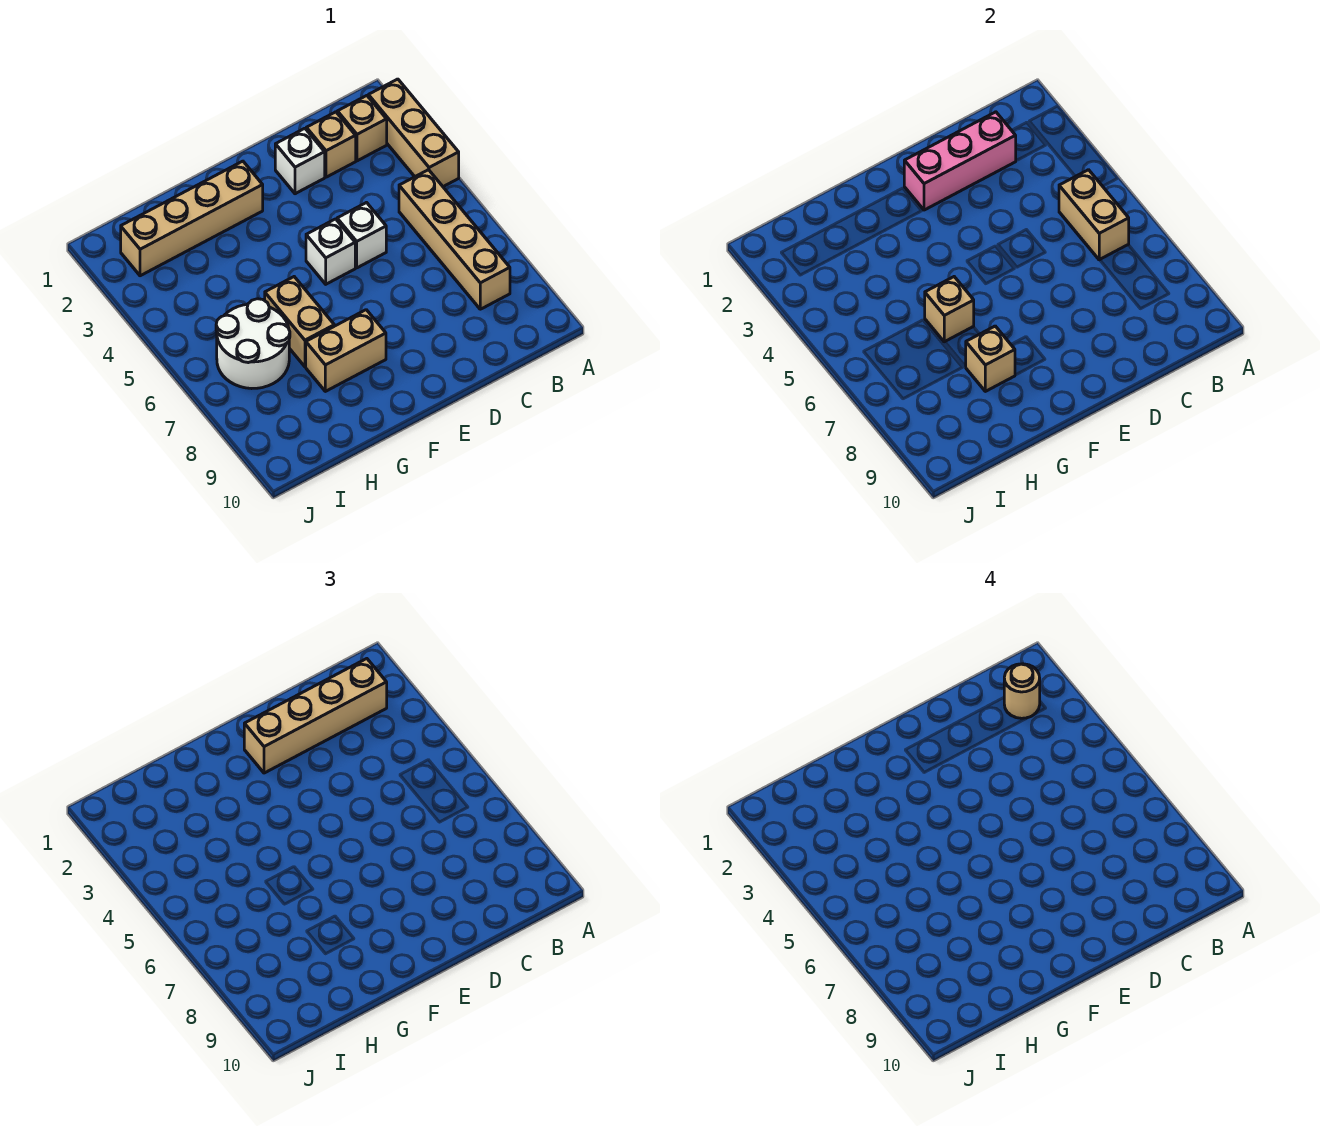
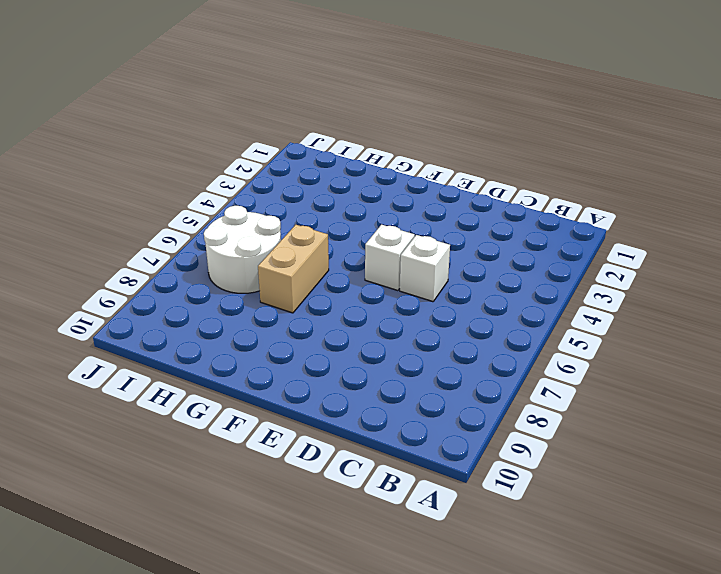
none -> tan brick A2:A4 level 1
none -> tan brick B2 level 1
none -> tan brick B5:B8 level 1

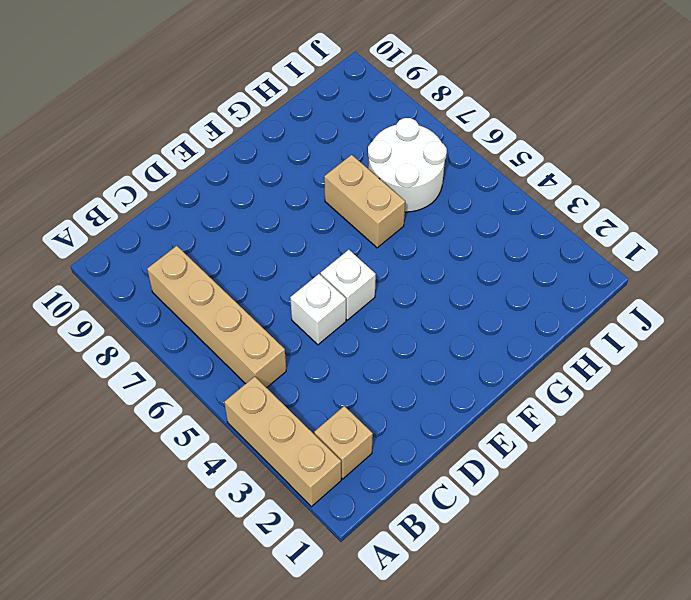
none -> tan brick C2 level 1
none -> white brick D2 level 1
none -> tan brick F2:I2 level 1

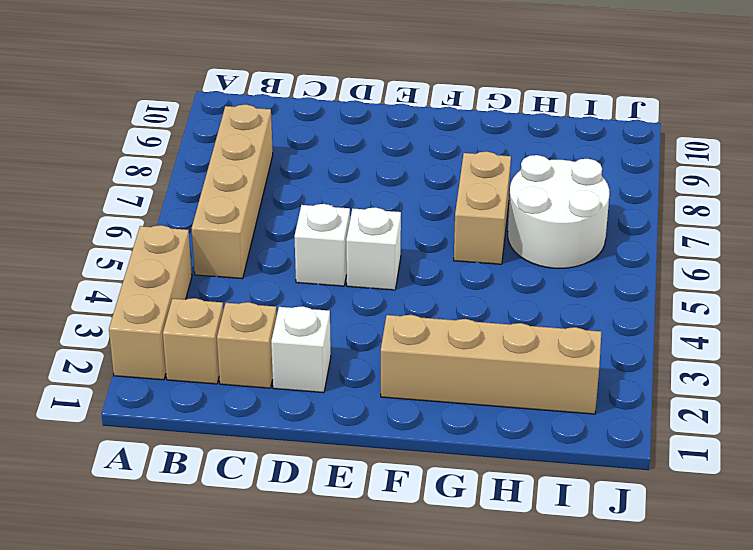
none -> tan brick F8:G8 level 1
none -> tan brick B5:B6 level 2
none -> pink brick C2:E2 level 2

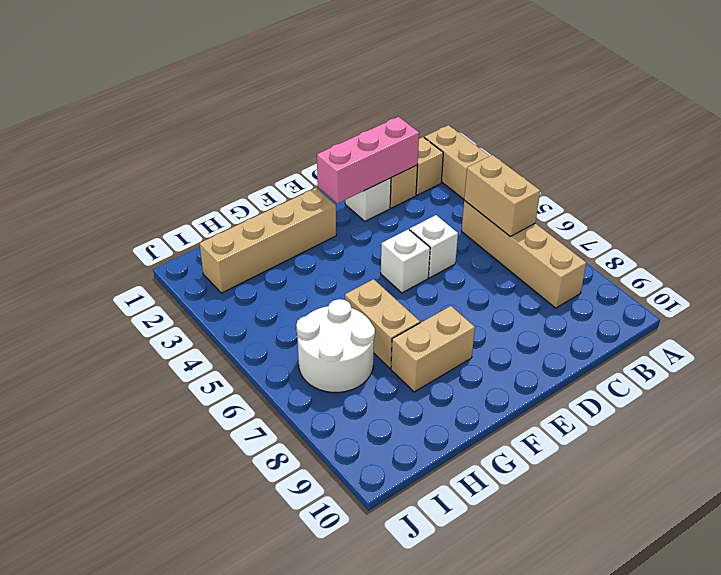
none -> tan brick G6 level 2
none -> tan brick G8 level 2
none -> tan brick B2:E2 level 3

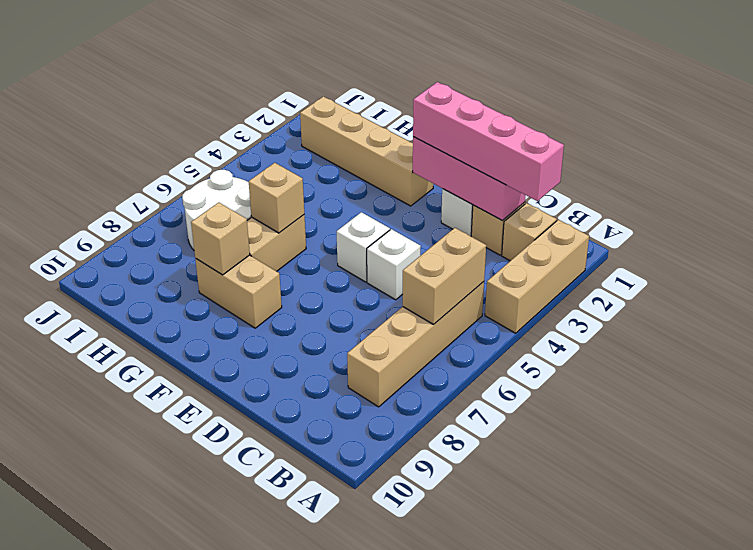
pink brick B2:E2 level 3 -> tan brick B2:E2 level 3
none -> tan round brick B2 level 4

